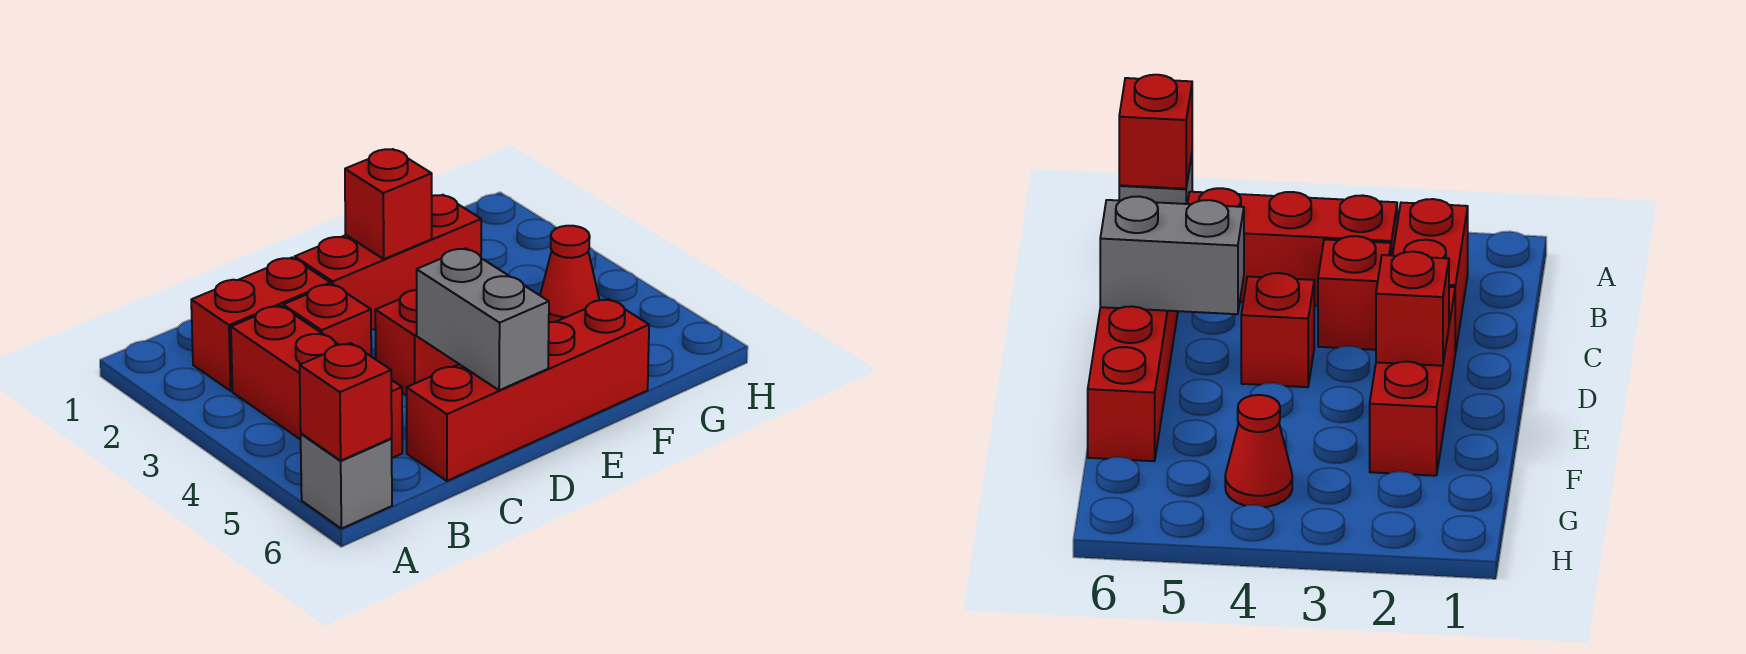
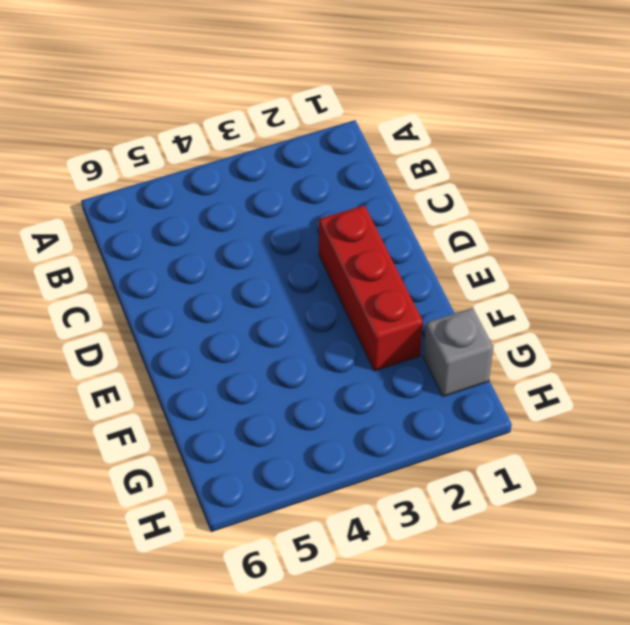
grey brick G1 level 1 -> grey brick A6 level 1
none -> red brick B2:C2 level 1
none -> red brick B3:B5 level 1

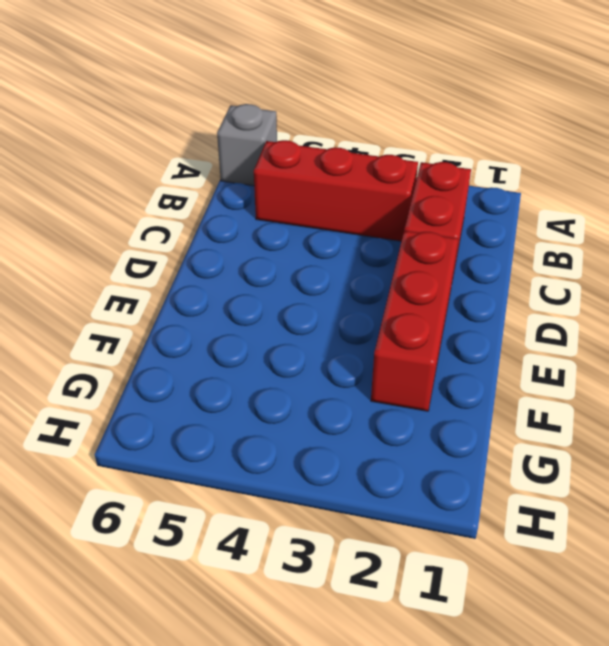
none -> red brick C3 level 1
none -> red brick C6:F6 level 1

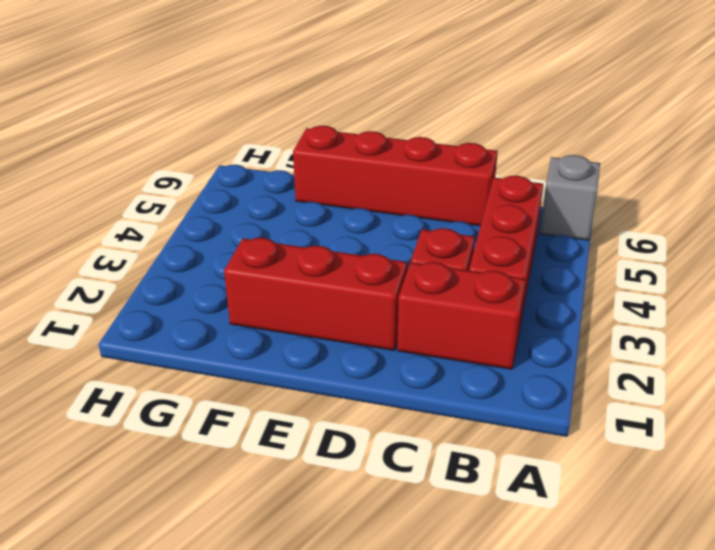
none -> red brick D4 level 1
none -> red cone G4 level 1

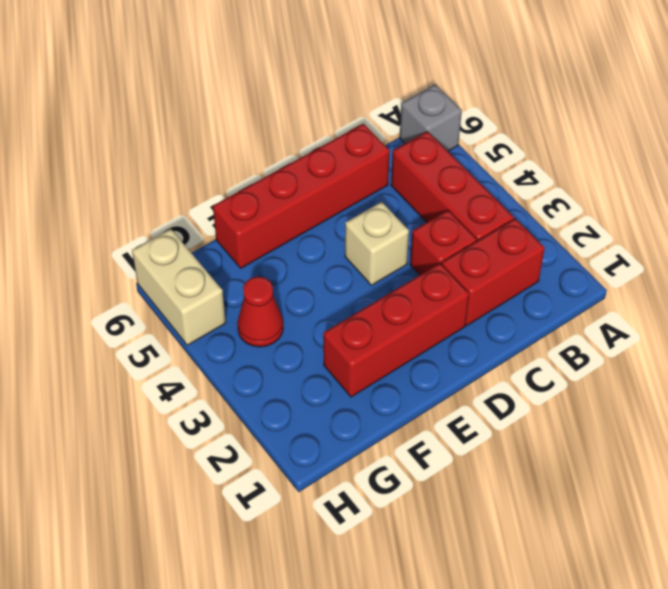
tan brick D4 level 1 -> red brick D4 level 1
tan brick H5:H6 level 1 -> none
none -> red brick A6 level 2
none -> grey brick D5:D6 level 2

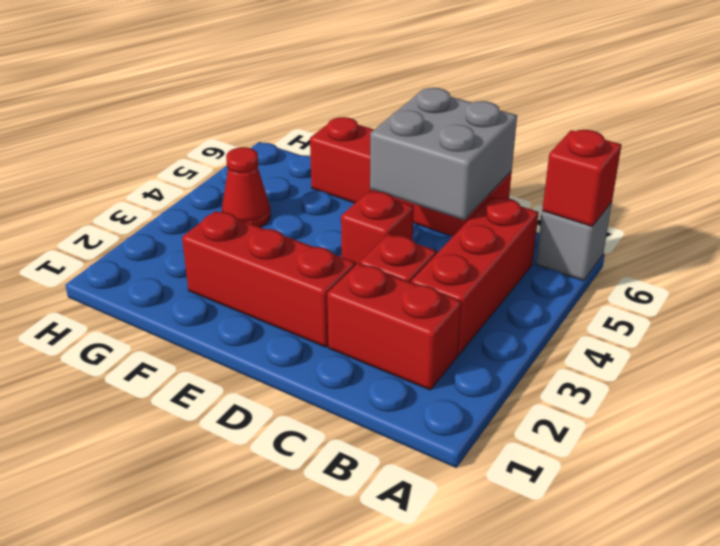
grey brick C5:D6 level 2 -> grey brick D5:D6 level 2
none -> red brick E2 level 2

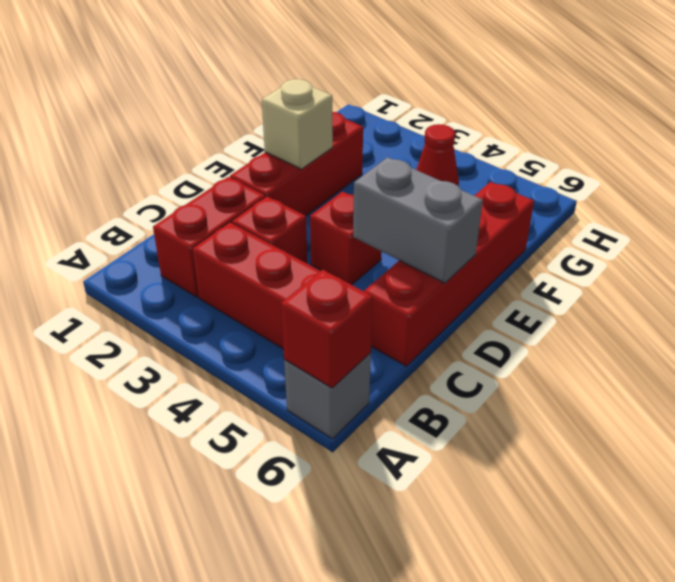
tan brick E2 level 2 -> red brick E2 level 2

